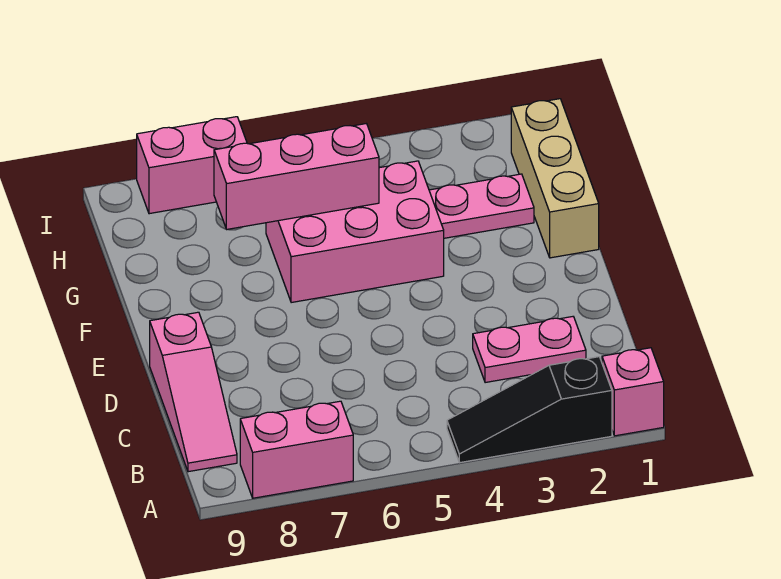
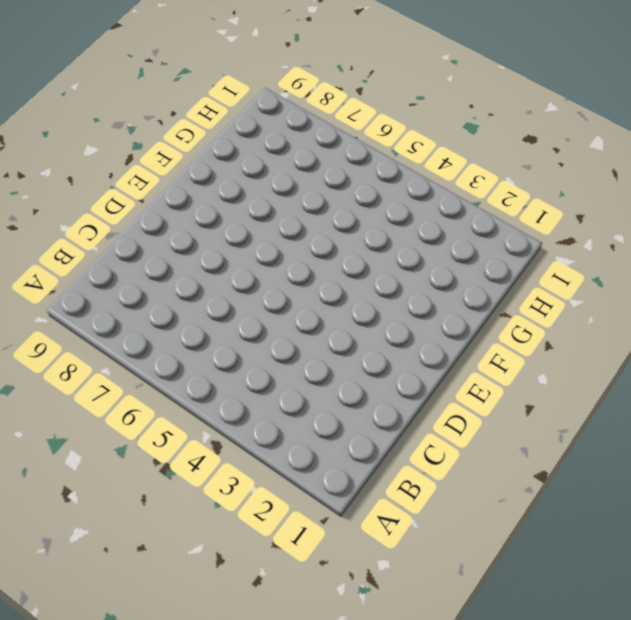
none -> pink brick A1 level 1
none -> black slope A2:A4 level 1 top 2

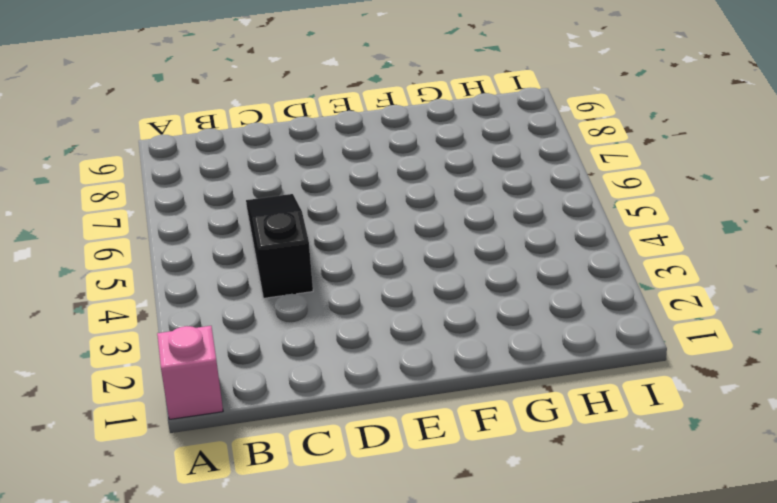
black slope C4:C6 level 1 top 4 -> black slope A2:A4 level 1 top 2
none -> pink brick A7:A8 level 1
none -> pink slope B9:D9 level 1 top D

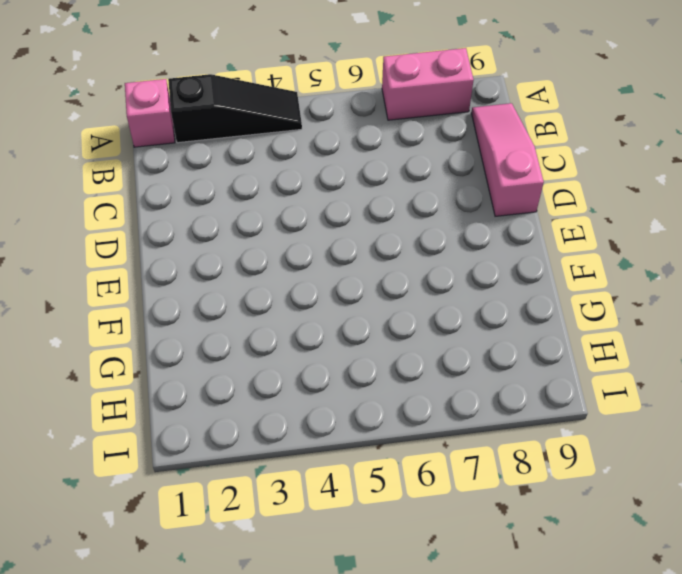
none -> pink plate C2:C3 level 1
none -> tan brick F1:H1 level 1

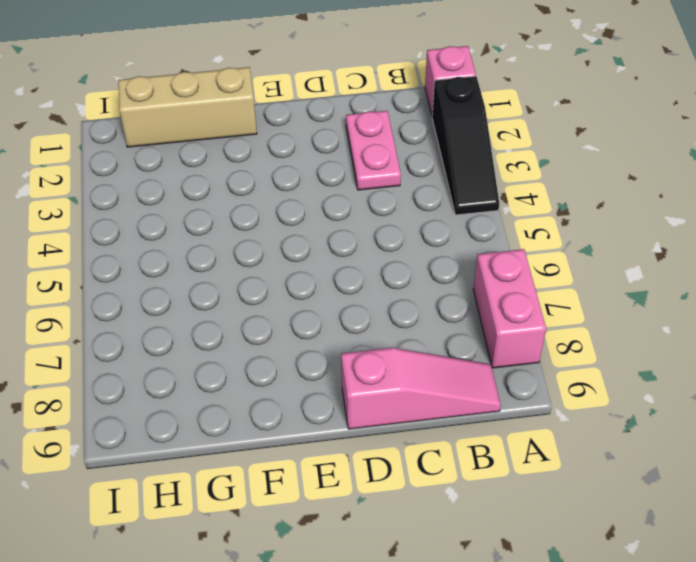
none -> pink brick F4:G6 level 1
none -> pink plate G2:G3 level 1

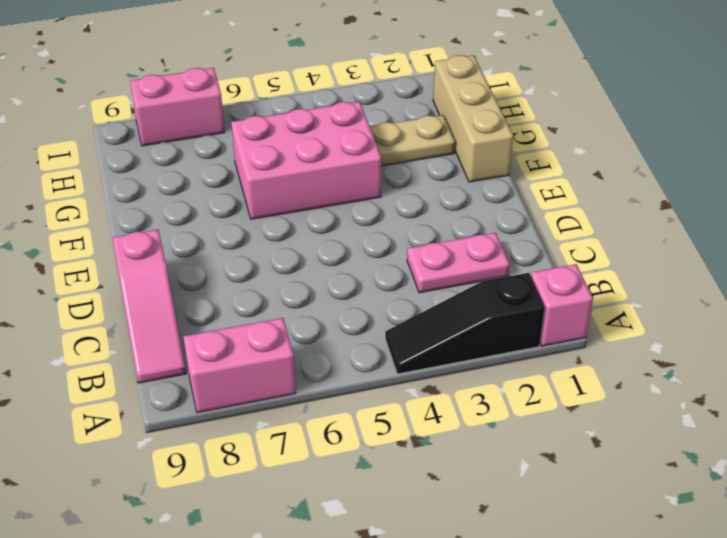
tan plate G2:G3 level 1 -> pink plate G2:G3 level 1
none -> pink brick G5:G7 level 2

